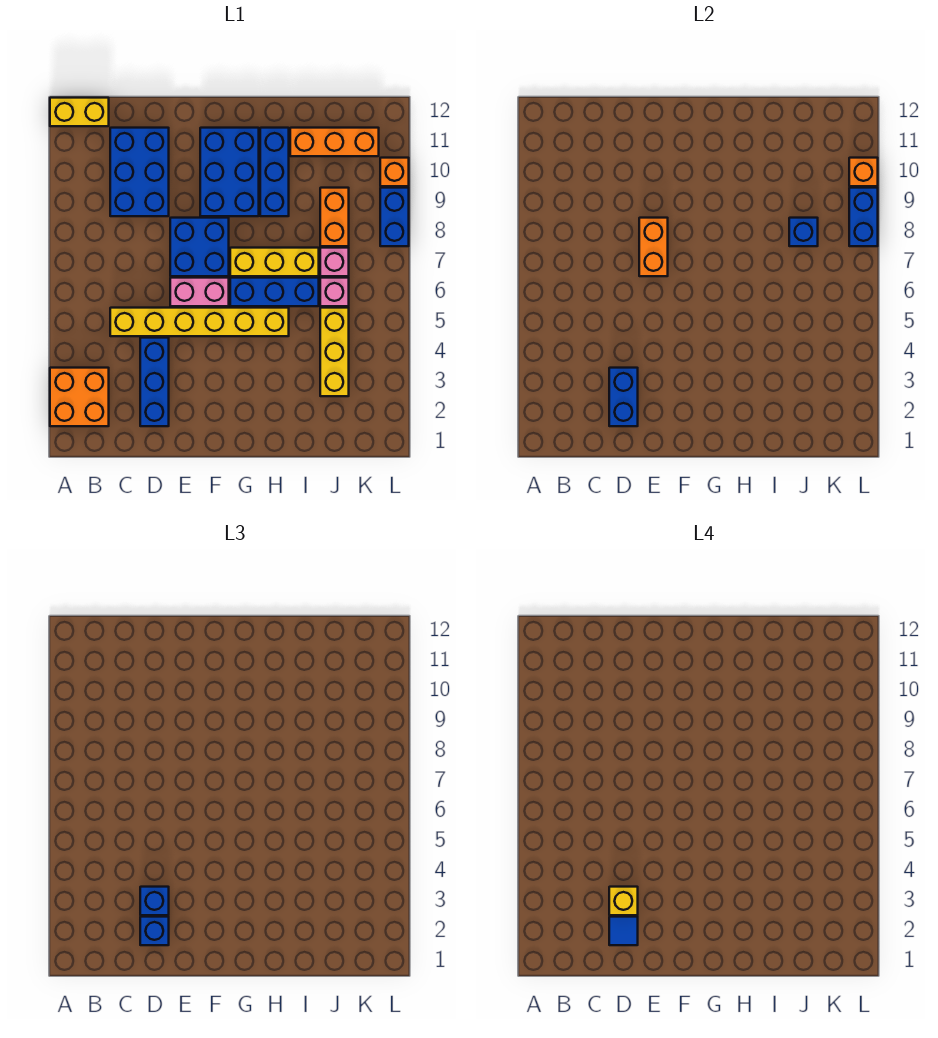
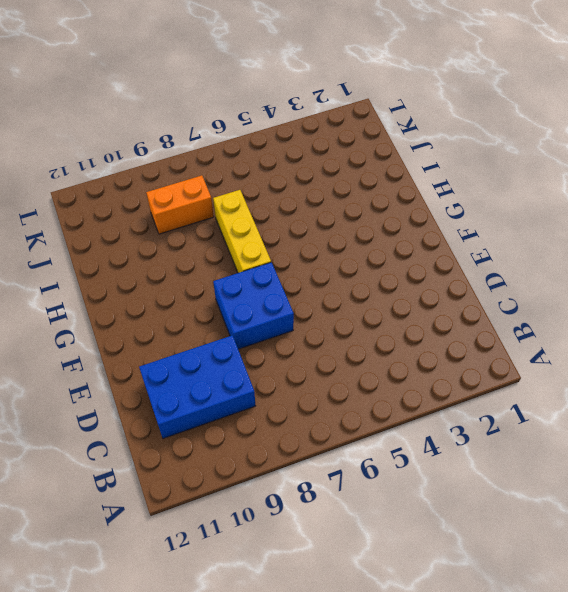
none -> orange brick A2:B3 level 1
none -> yellow brick A12:B12 level 1
none -> yellow brick C5:H5 level 1

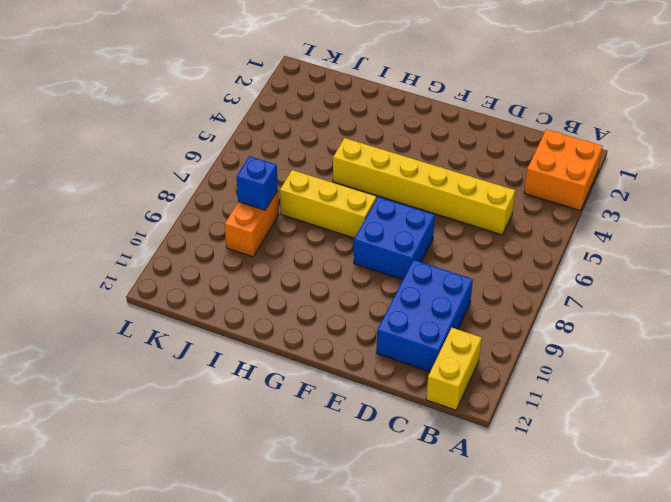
yellow brick B11:B12 level 1 -> yellow brick A12:B12 level 1
none -> blue brick D2:D4 level 1
none -> pink brick E6:F6 level 1
none -> blue brick F9:G11 level 1

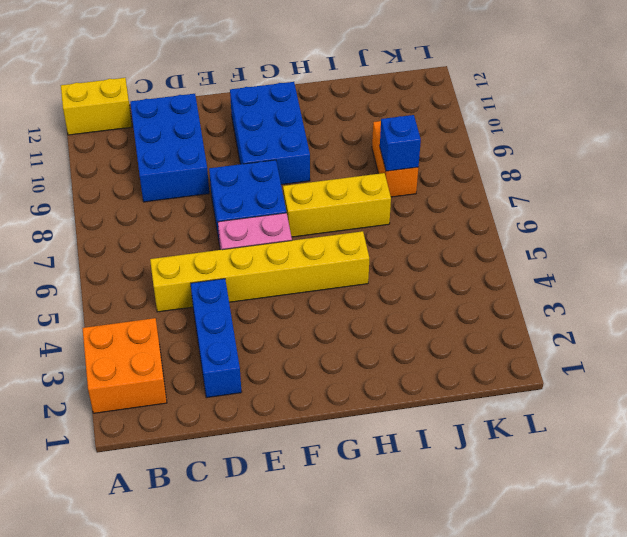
none -> blue brick G6:I6 level 1
none -> blue brick H9:H11 level 1
none -> orange brick I11:K11 level 1

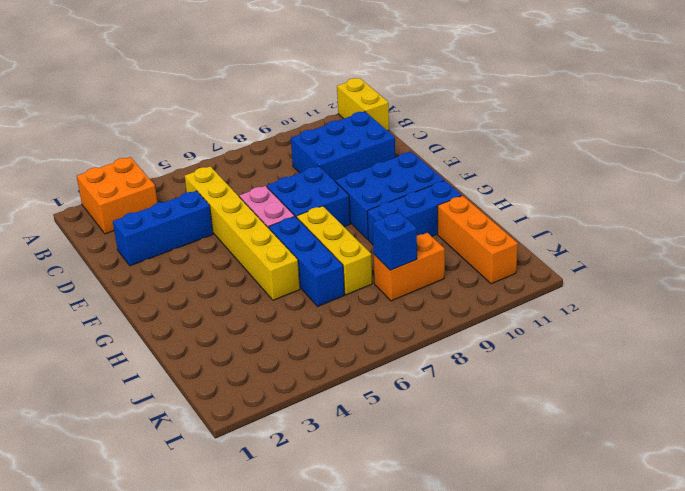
none -> yellow brick J3:J5 level 1
none -> pink brick J6 level 1
none -> pink brick J7 level 1

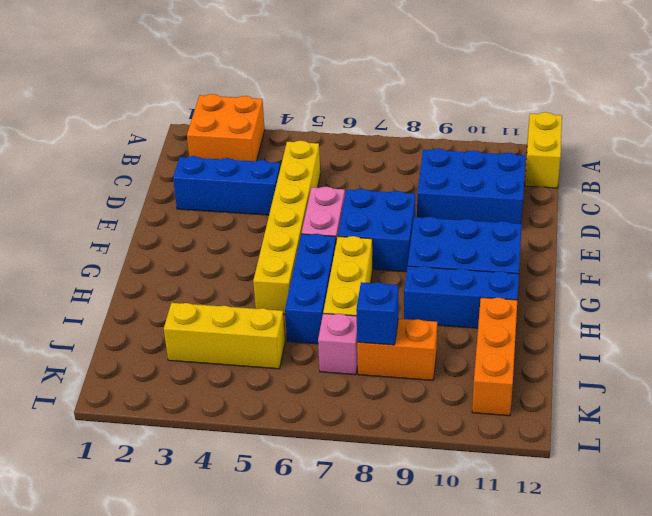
none -> pink brick J6 level 1
none -> blue brick L8:L9 level 1
none -> orange brick L10 level 1

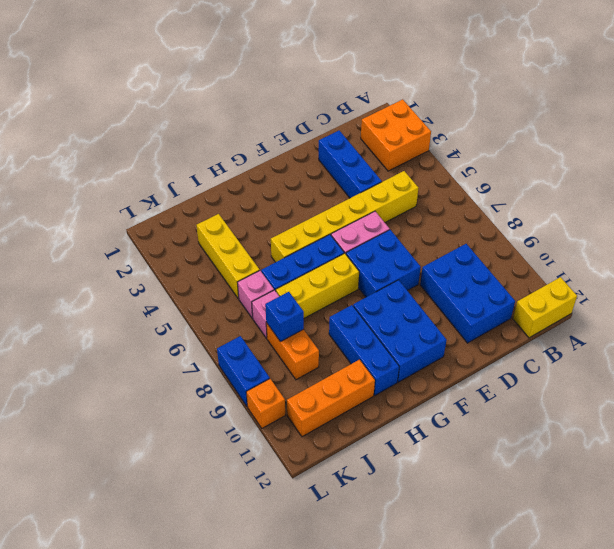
none -> blue brick D2:D3 level 2
none -> orange brick E7:E8 level 2
none -> blue brick L8:L9 level 2

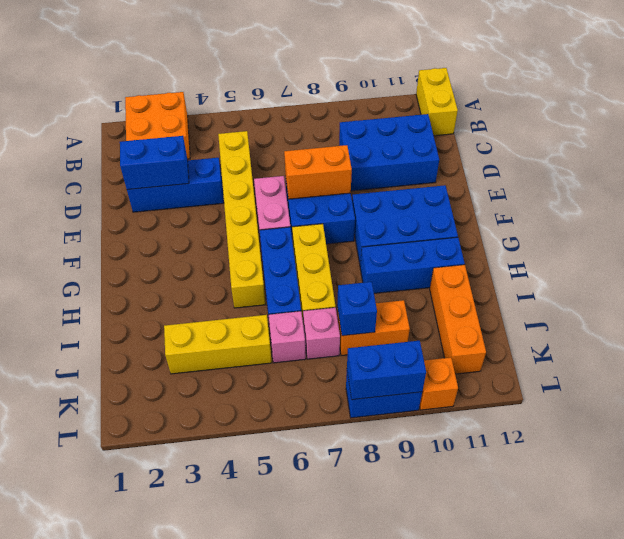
none -> orange brick L10 level 2
none -> blue brick D2 level 3
none -> blue brick D3 level 3

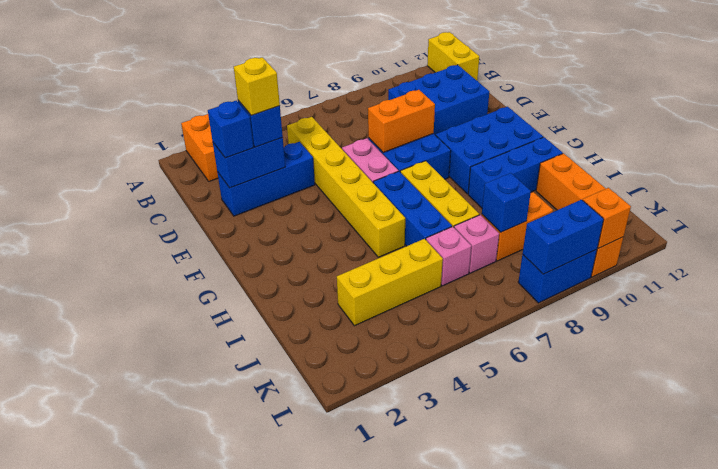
none -> blue tile D2 level 4

